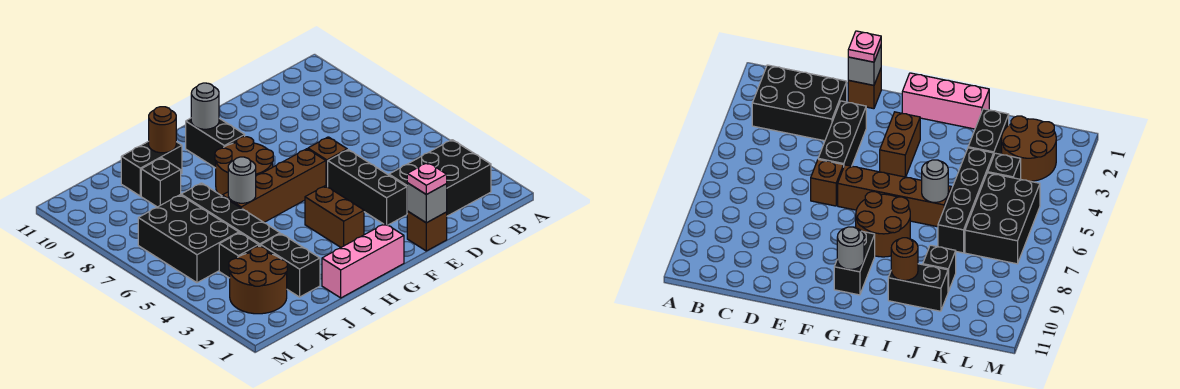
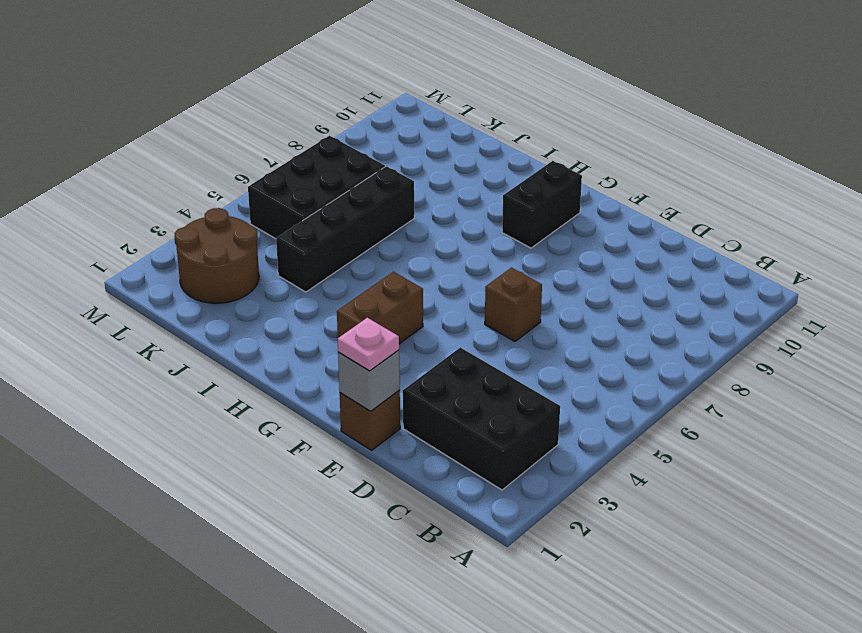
none -> black brick E3:E5 level 1
none -> brown brick F6:I6 level 1
none -> pink brick G1:I1 level 1

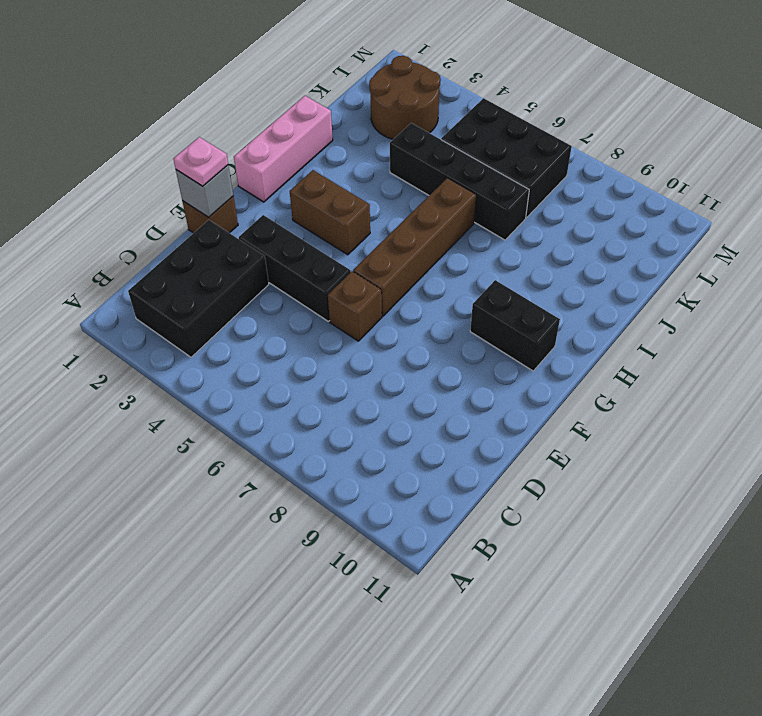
none -> brown round brick G7:H8 level 1
none -> black brick I10:J10 level 1
none -> black brick J2:J3 level 1

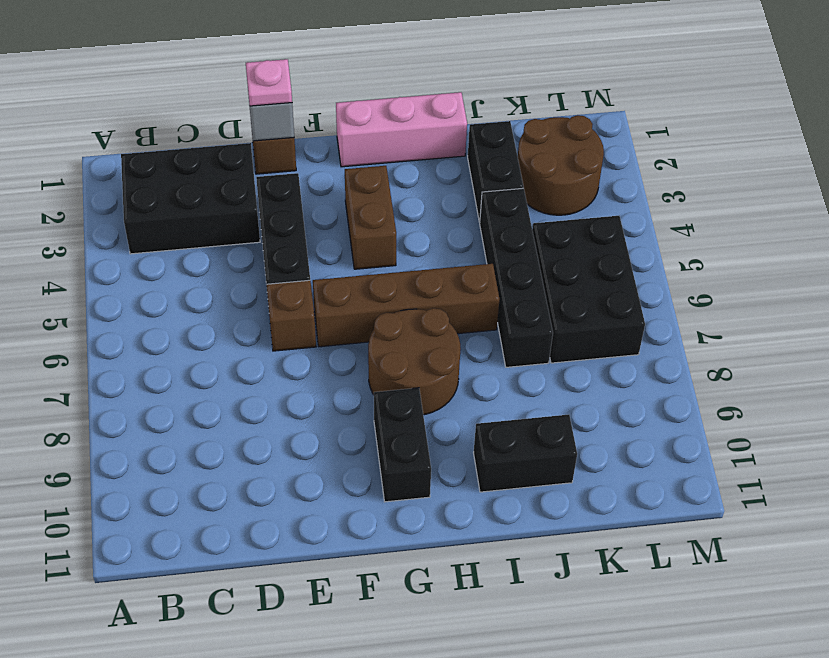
none -> black brick J9 level 1
none -> black brick K4 level 1
none -> grey round brick G10 level 2

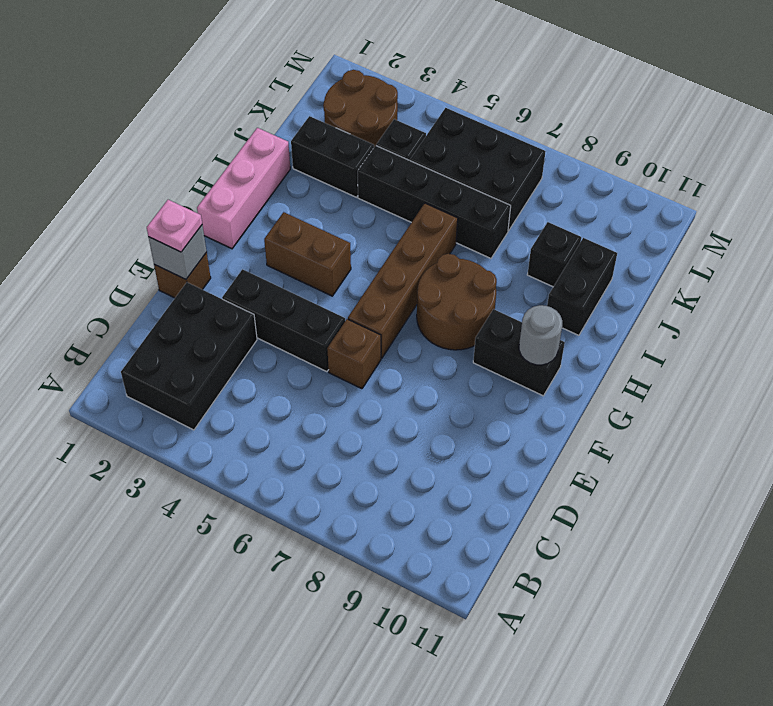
none -> grey round brick I6 level 2
none -> brown round brick I10 level 2

